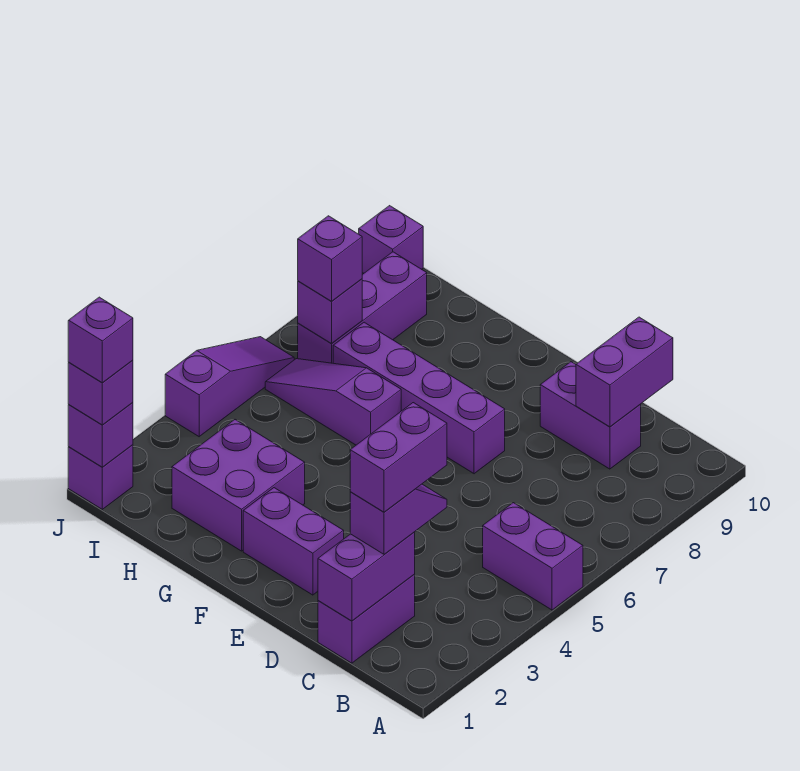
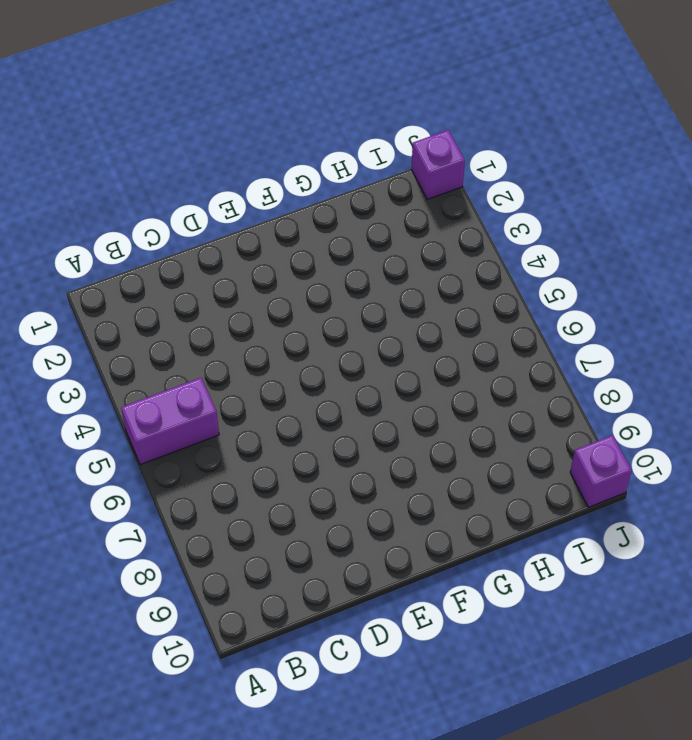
none -> purple brick C1:C2 level 1
none -> purple brick C9:D9 level 1
none -> purple brick E2:F2 level 1

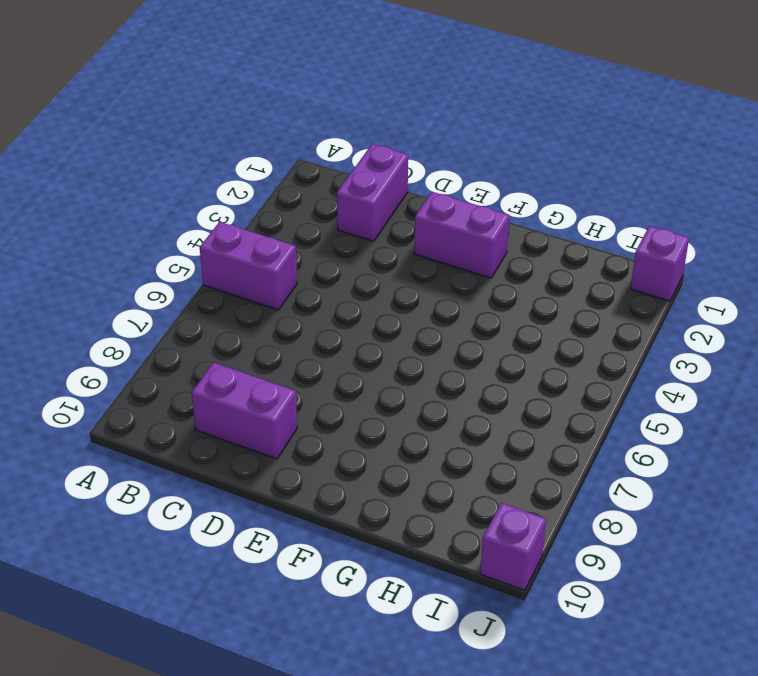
none -> purple brick E7:H7 level 1
none -> purple brick G2:H3 level 1
none -> purple slope G6:I6 level 1 top G

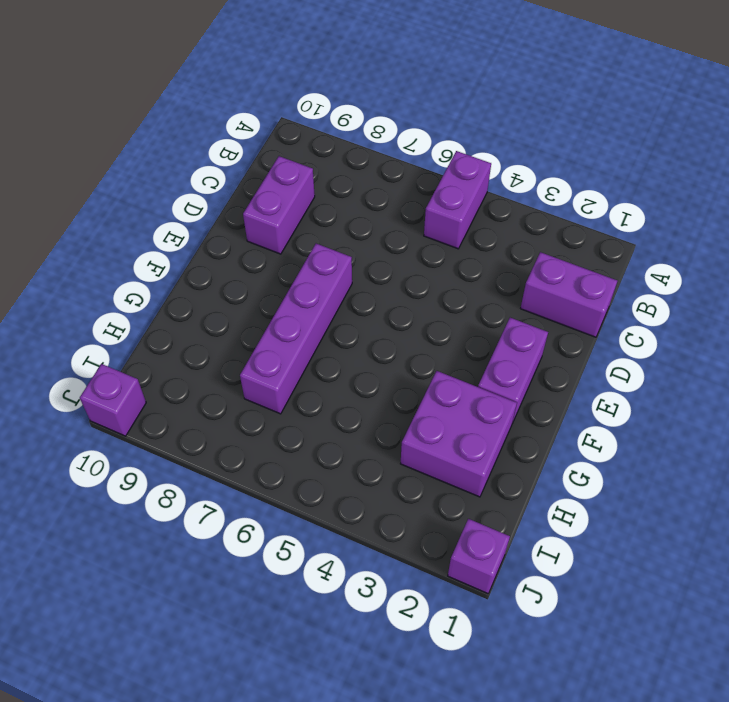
none -> purple slope G6:I6 level 1 top G
none -> purple brick I7:I9 level 1
none -> purple slope J4:J6 level 1 top 4

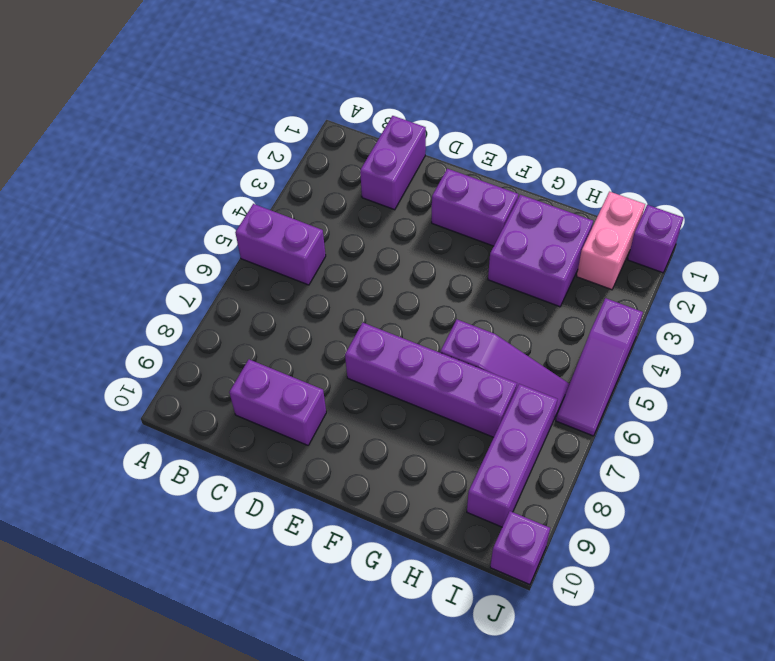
pink brick I1:I2 level 1 -> none
none -> purple brick C1:C2 level 2
none -> purple brick C9:C10 level 2
none -> purple brick I7 level 2

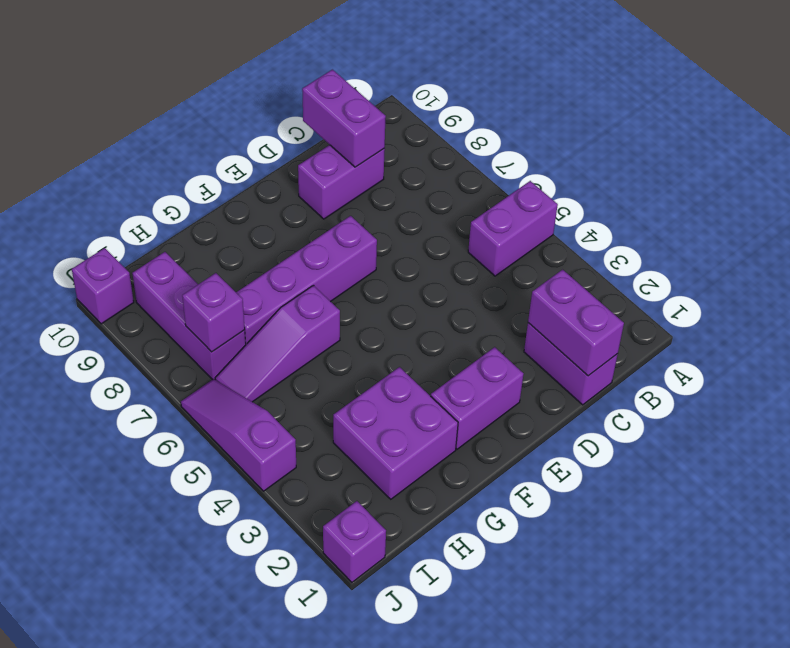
none -> purple brick J1 level 2
none -> purple slope C2:C3 level 3 top 2
none -> purple brick I7 level 3

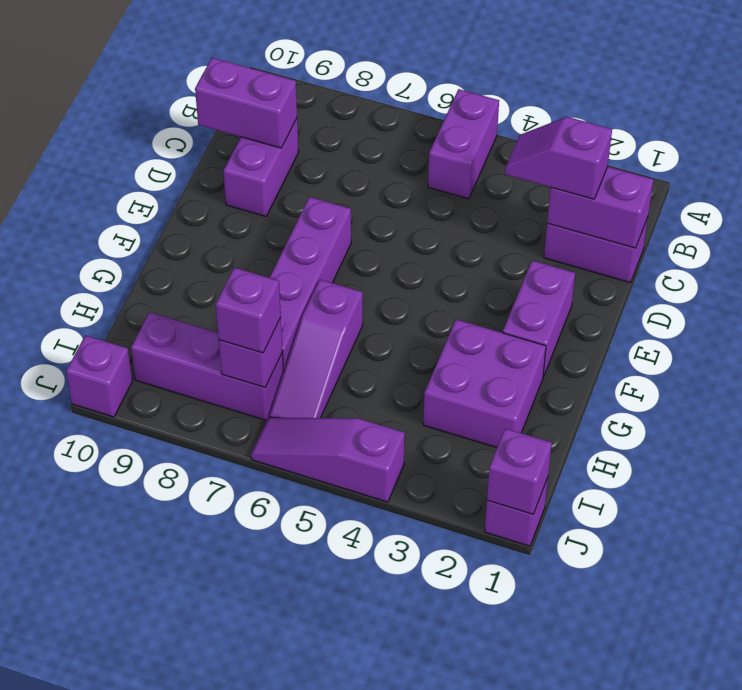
none -> purple brick J1 level 3
none -> purple brick C2:C3 level 4
none -> purple brick J1 level 4

